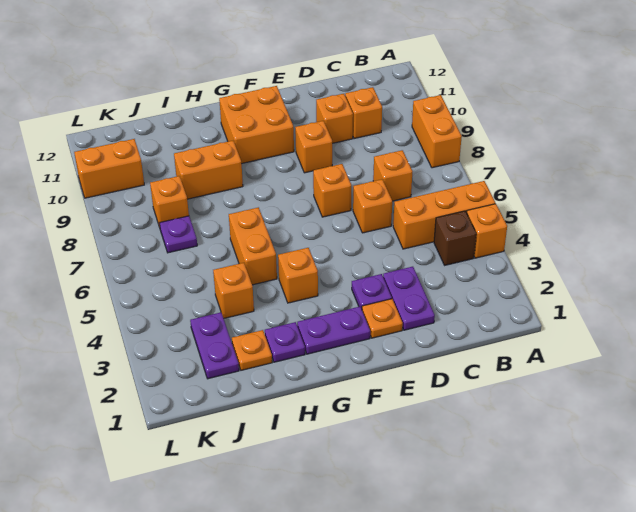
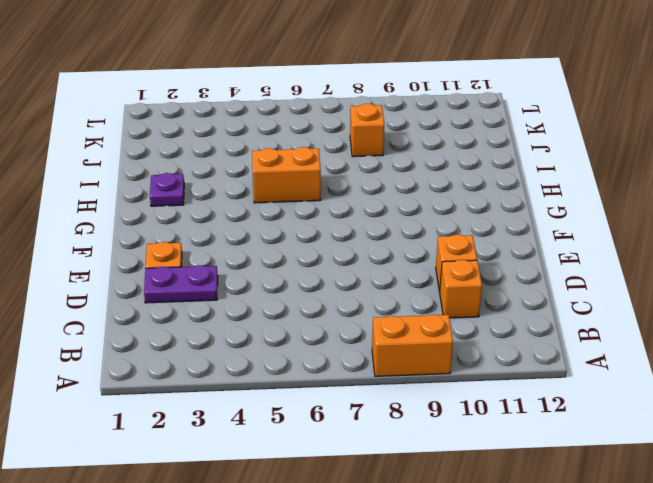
none -> orange brick A4 level 1
none -> orange brick A5:C5 level 1
none -> brown brick B4 level 1

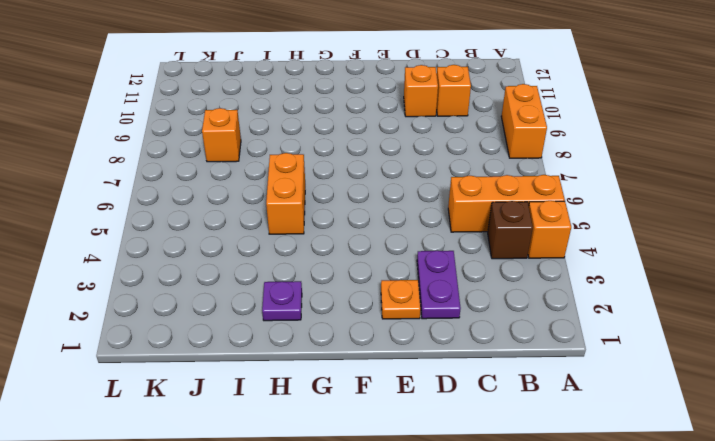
none -> orange brick C7 level 1
none -> orange brick D6 level 1
none -> purple plate E3 level 1

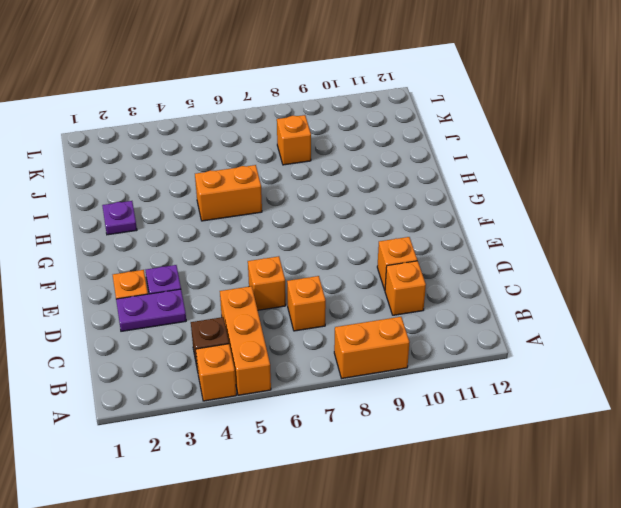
none -> orange brick E7 level 1
none -> orange brick E9 level 1
none -> purple plate F2:G2 level 1

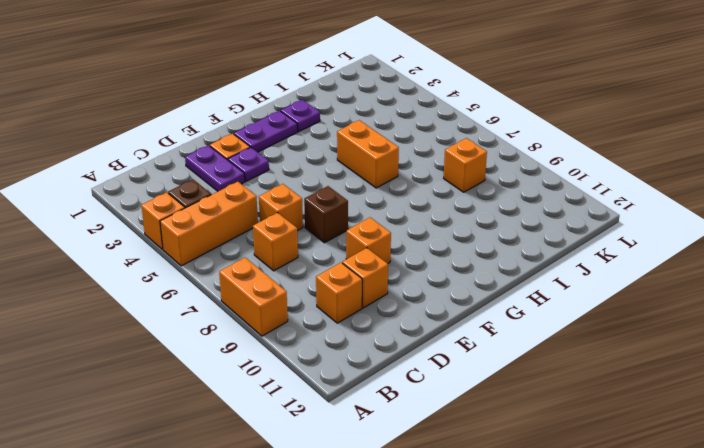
brown brick E7 level 1 -> orange brick E7 level 1
none -> orange brick F10:G11 level 1
none -> orange brick G4 level 1
none -> orange brick H9:I9 level 1

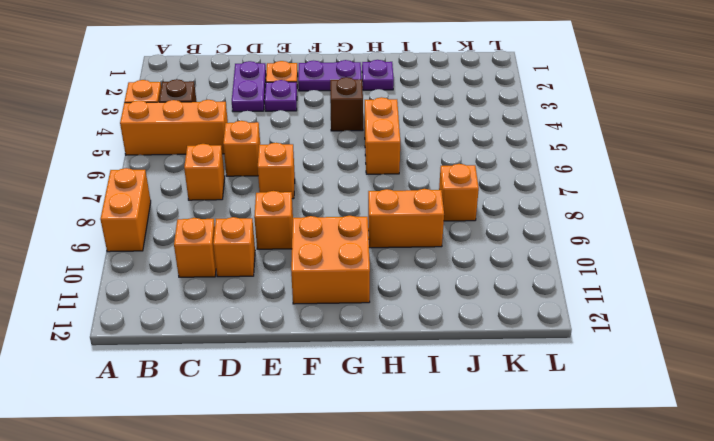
brown brick G4 level 1 -> orange brick G4 level 1
none -> orange plate I2 level 1
none -> orange brick I4 level 1
none -> purple plate J2:J3 level 1

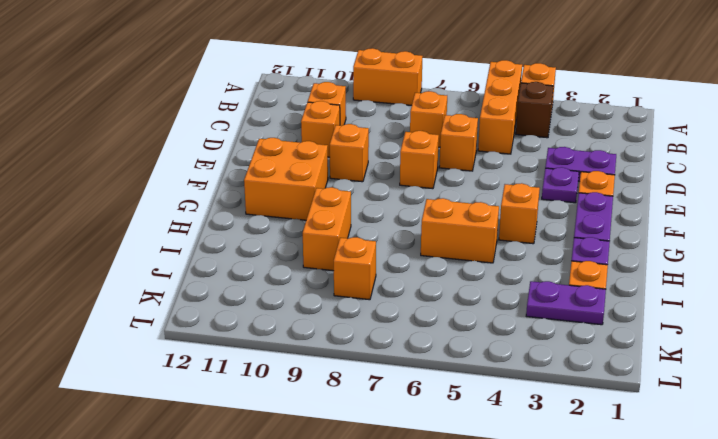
none -> orange brick I4 level 1
none -> purple plate J7 level 1
none -> orange brick K10:L10 level 1

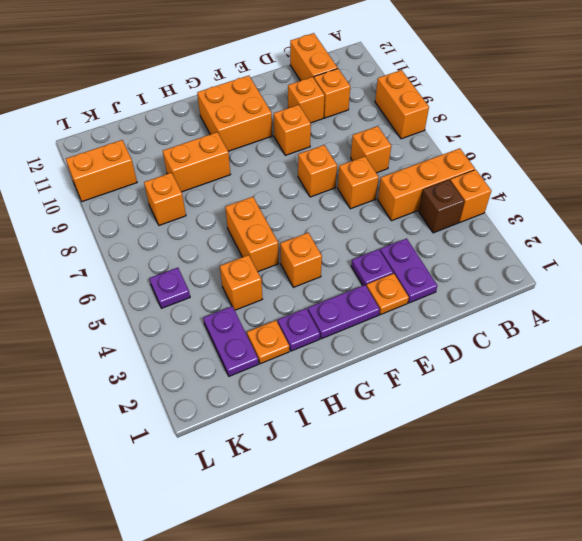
orange brick C11:C12 level 1 -> none
purple plate K5 level 1 -> purple plate J7 level 1

